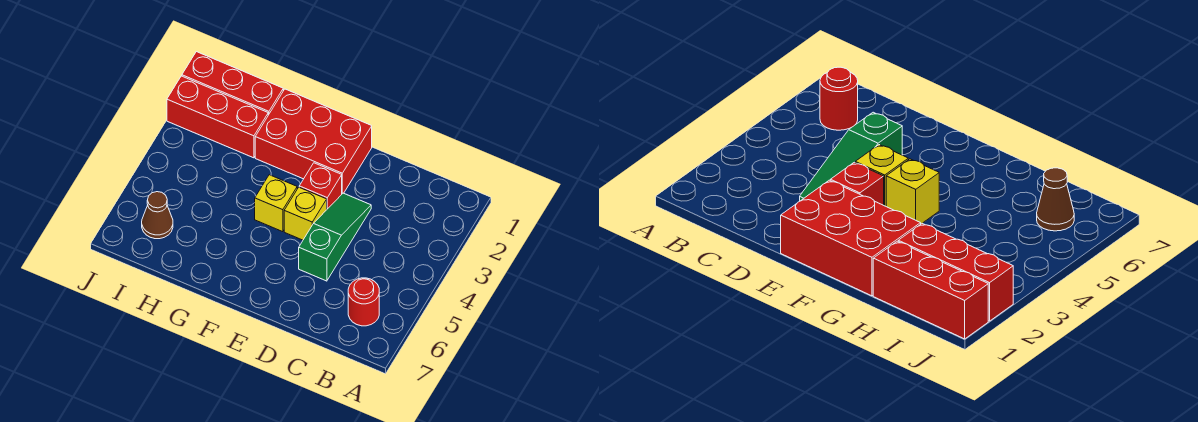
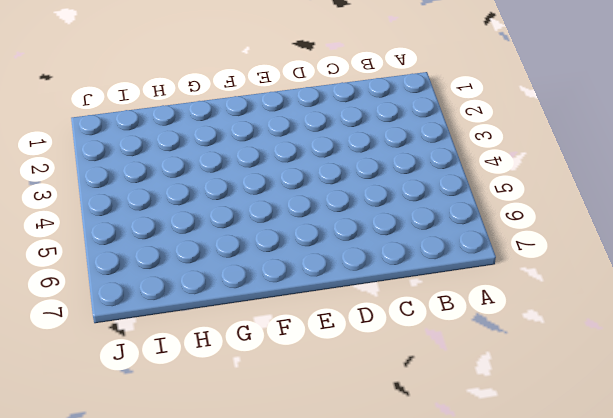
none -> red round brick B6 level 1
none -> green slope D3:D5 level 1 top 5

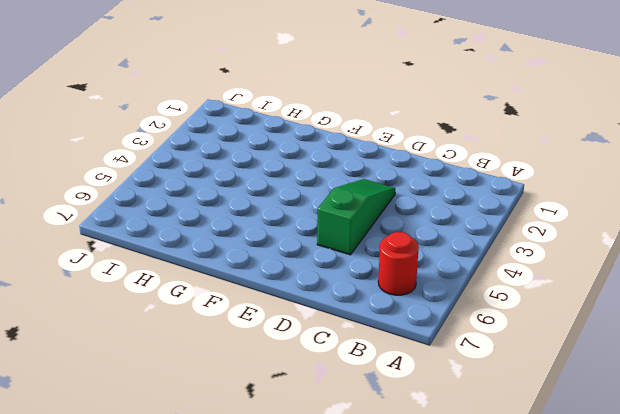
none -> red brick E1:G2 level 1
none -> red brick E3 level 1

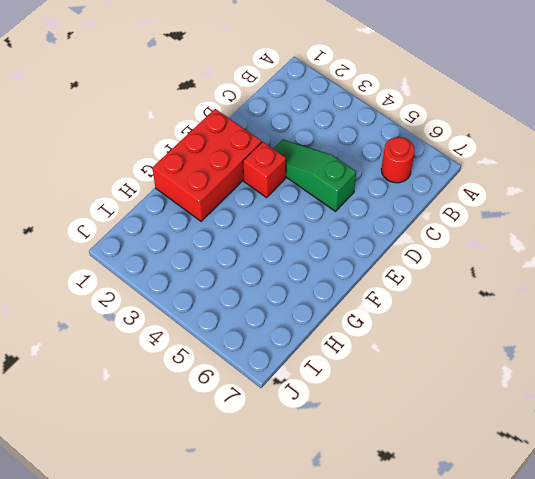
none -> yellow brick E4 level 1
none -> yellow brick F4 level 1

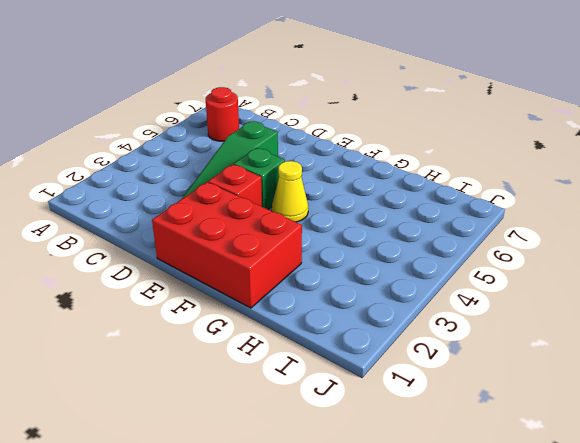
green brick E4 level 1 -> yellow brick E4 level 1
yellow cone F4 level 1 -> yellow brick F4 level 1
none -> red brick H1:J1 level 1
none -> red brick H2:J2 level 1

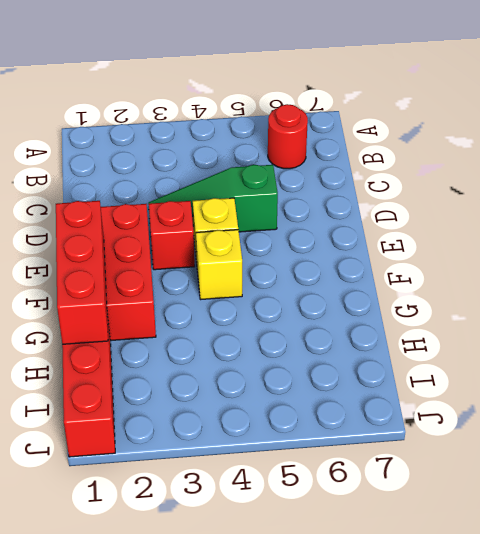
red brick F1:H1 level 2 -> red brick H2:J2 level 1
none -> brown cone I6 level 1

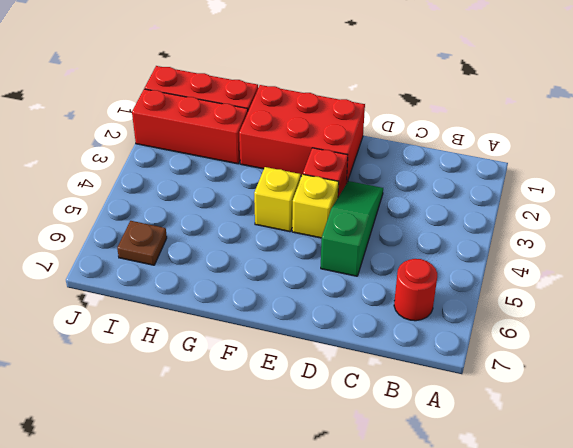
brown plate I6 level 1 -> brown cone I6 level 1

